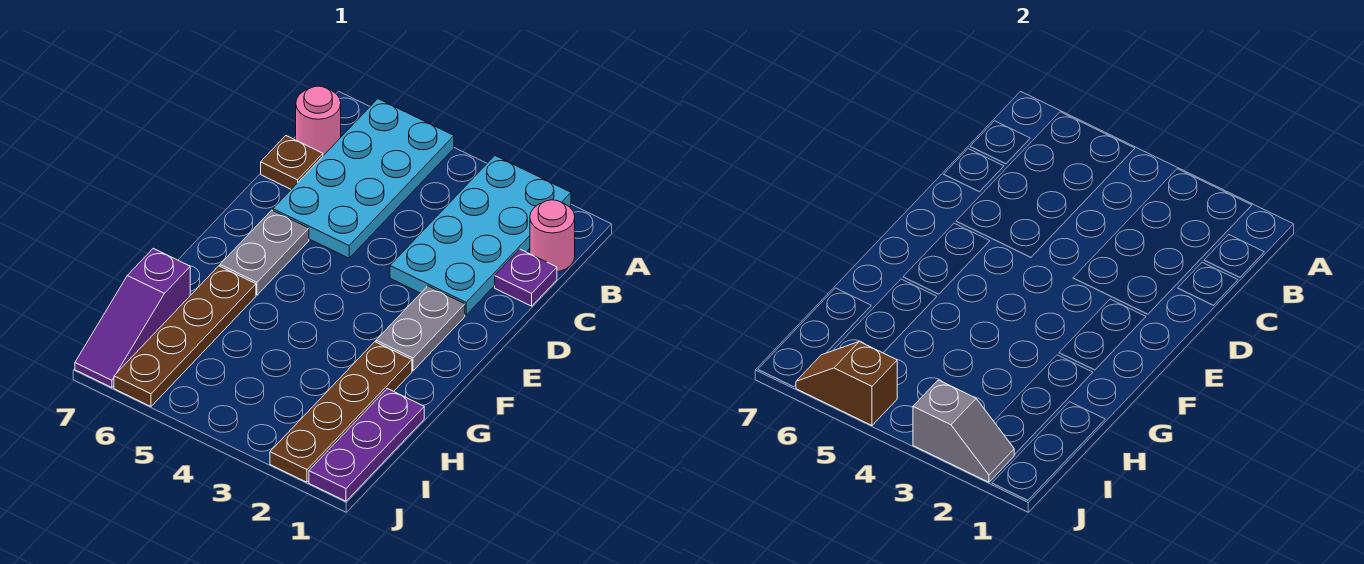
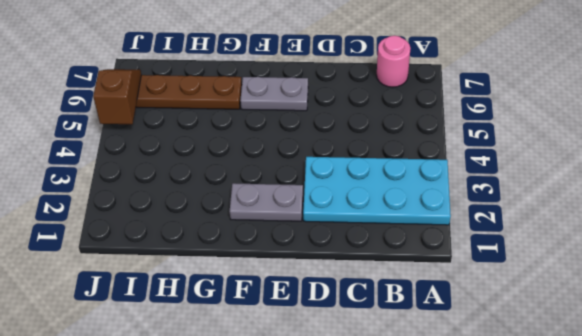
none -> cyan plate A5:D6 level 1
none -> pink round brick B1 level 1
none -> purple plate C1 level 1

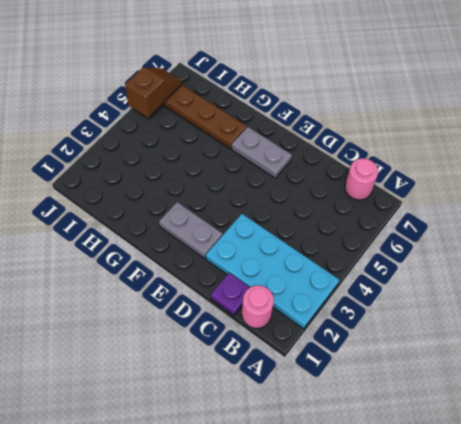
none -> cyan plate A5:D6 level 1
none -> brown plate C7 level 1
none -> brown plate G2:J2 level 1

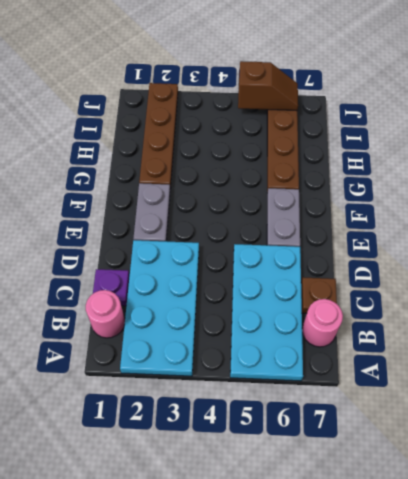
none -> purple plate H1:J1 level 1
none -> purple slope H7:J7 level 1 top H
none -> grey slope J2:J3 level 2 top 3

